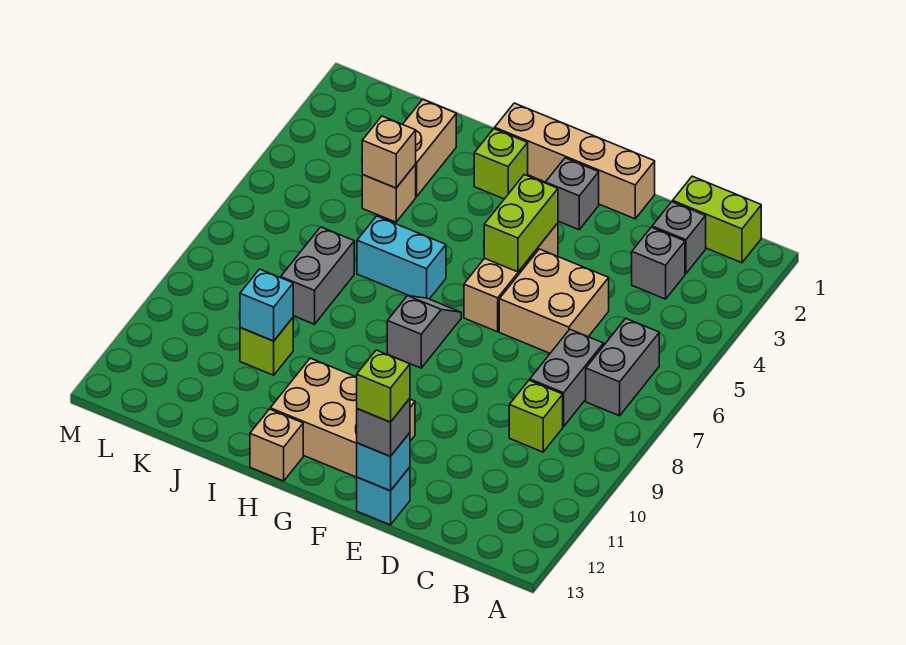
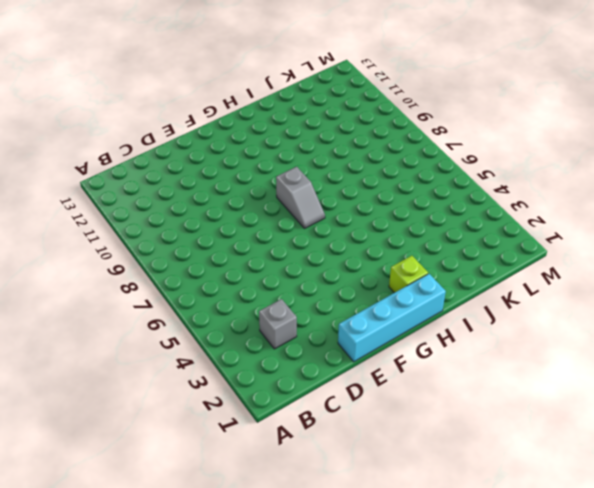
cyan brick E1:H1 level 1 -> tan brick E1:H1 level 1
none -> lime brick B1:C1 level 1
none -> grey brick B6:B7 level 1
none -> grey brick C2 level 1

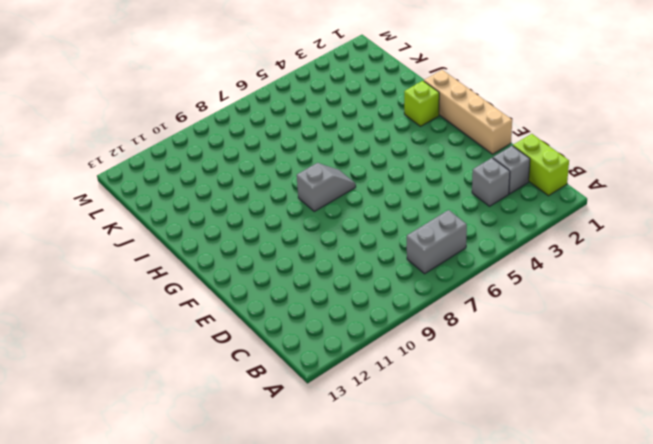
none -> grey brick C7:C8 level 1
none -> lime brick C9 level 1
none -> tan brick D5:E6 level 1

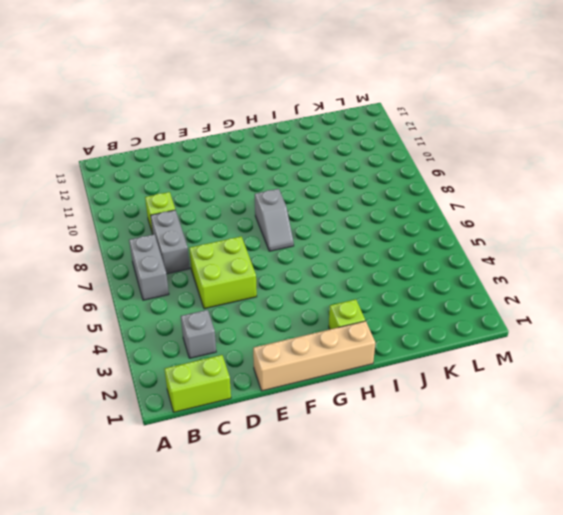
lime brick D5:E6 level 1 -> tan brick D5:E6 level 1
none -> grey brick C2 level 1
none -> cyan brick E13 level 1
none -> grey brick F2 level 1

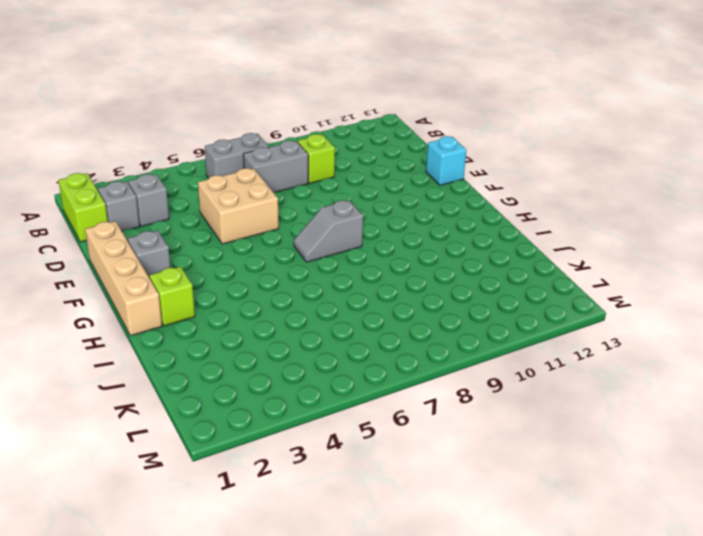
none -> tan brick F4:F6 level 1
none -> tan brick F11:H12 level 1
none -> cyan brick H6:I6 level 1

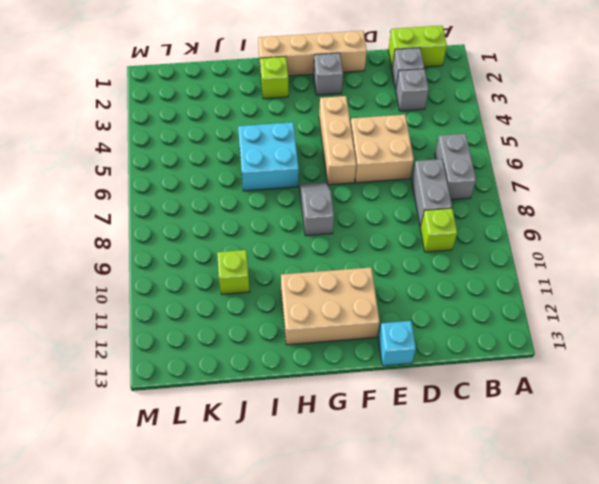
cyan brick H5:I6 level 1 -> cyan brick H6:I6 level 1
none -> tan brick H13 level 1
none -> tan brick J2:J3 level 1
none -> tan brick J4 level 1

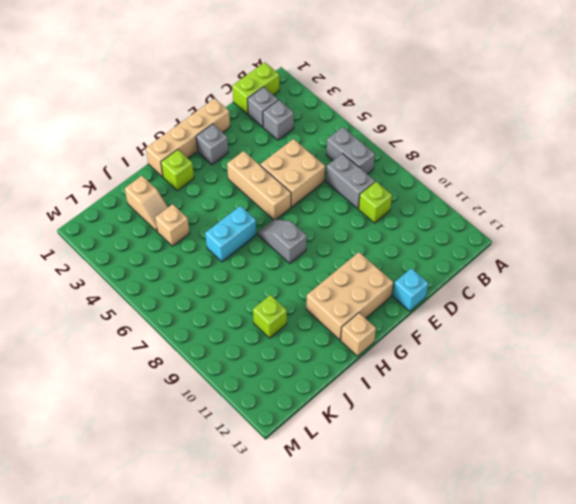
tan slope J2:J3 level 1 top 2 -> tan brick J2:J3 level 1
none -> grey brick J7:J8 level 1
none -> cyan brick E13 level 2
none -> lime brick F4:F5 level 2

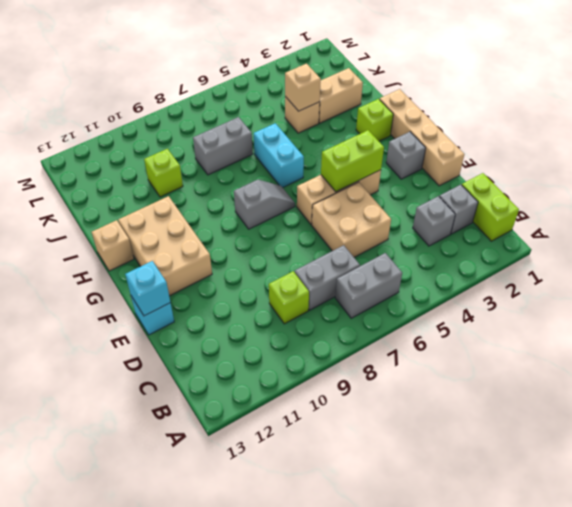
none -> cyan brick J10 level 2
none -> grey brick E13 level 3
none -> lime brick E13 level 4

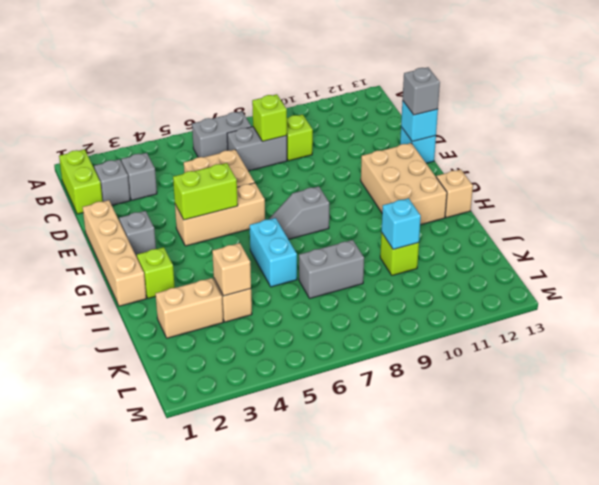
lime brick C8 level 2 -> lime brick E13 level 4

